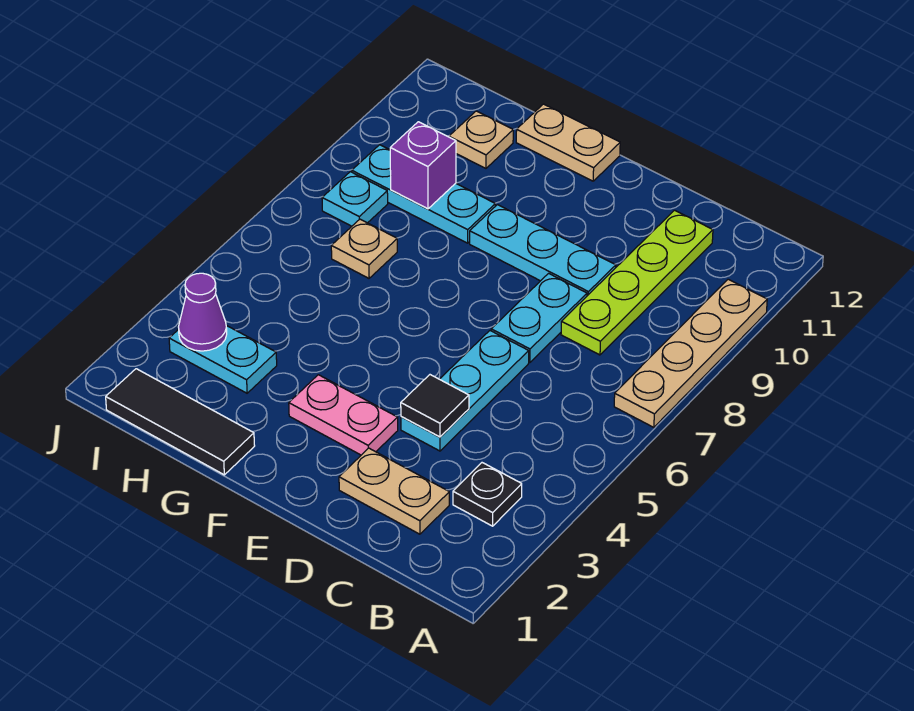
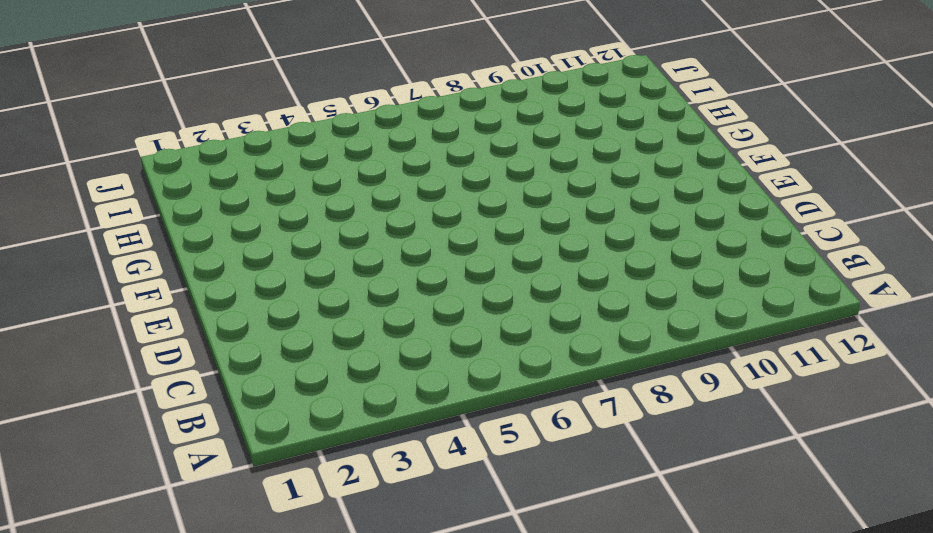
none -> tan plate A7:A10 level 1
none -> black plate B3 level 1
none -> tan plate C2:D2 level 1

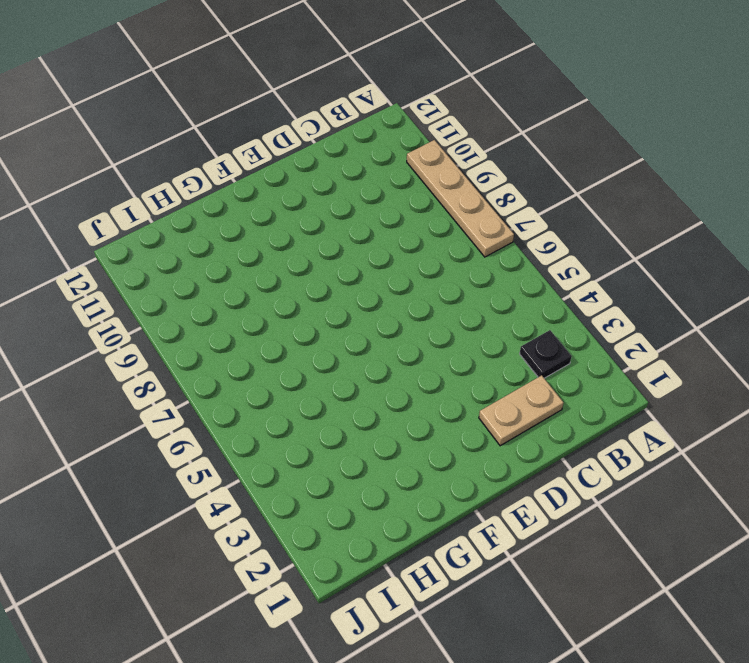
none -> lime plate C8:C11 level 1
none -> cyan plate D4:D6 level 1
none -> cyan plate D7:D8 level 1

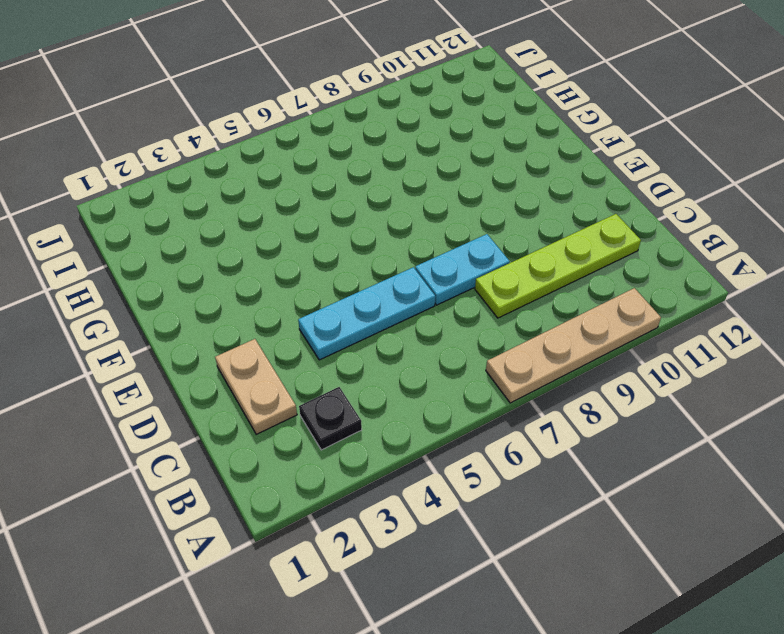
none -> cyan plate D9:F9 level 1
none -> pink plate E3:F3 level 1
none -> tan plate F12:G12 level 1

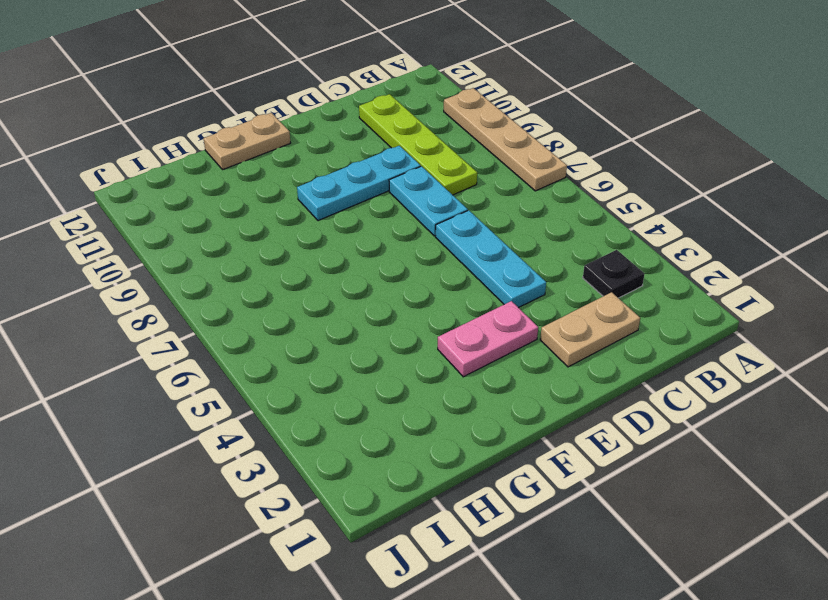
none -> black tile G1:I1 level 1
none -> cyan plate G9:I9 level 1
none -> cyan plate H3:I3 level 1

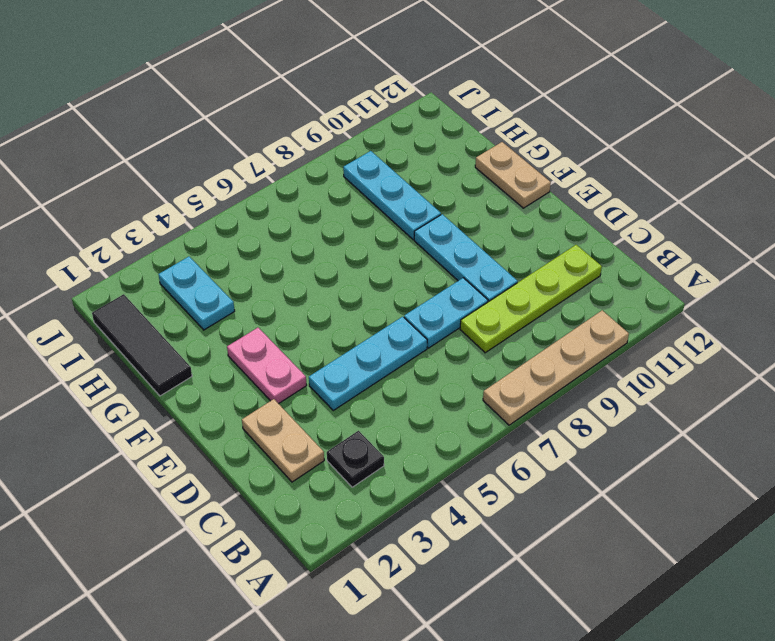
none -> tan plate H7 level 1
none -> tan plate H11 level 1
none -> cyan plate I8 level 1

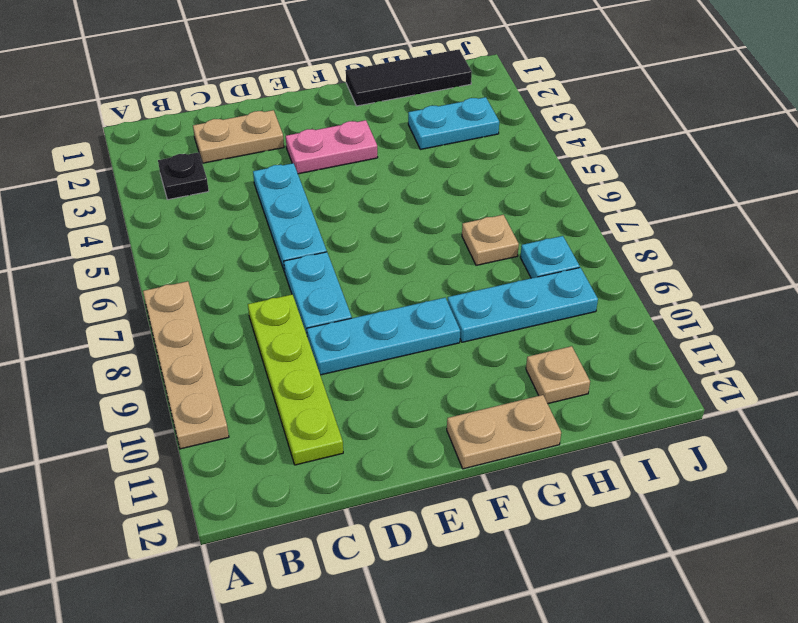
none -> black tile D4 level 2
none -> purple brick H9 level 2
none -> purple cone I3 level 2

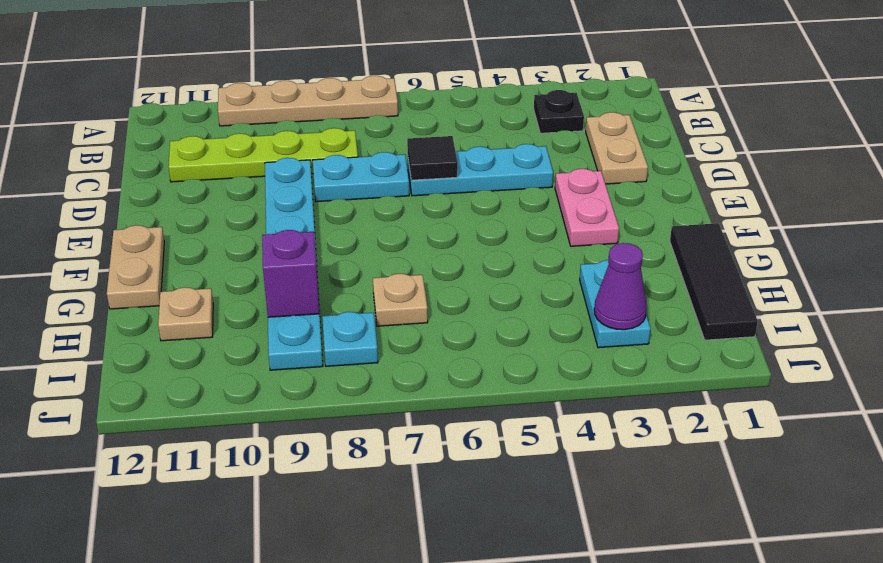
black tile D6 level 2 -> black tile D4 level 2

